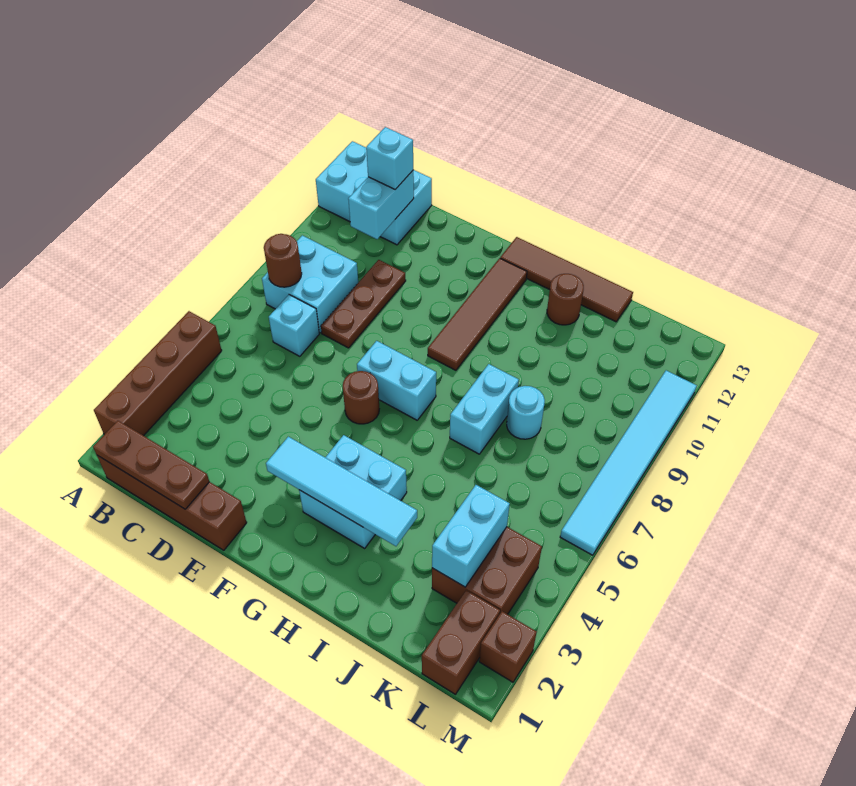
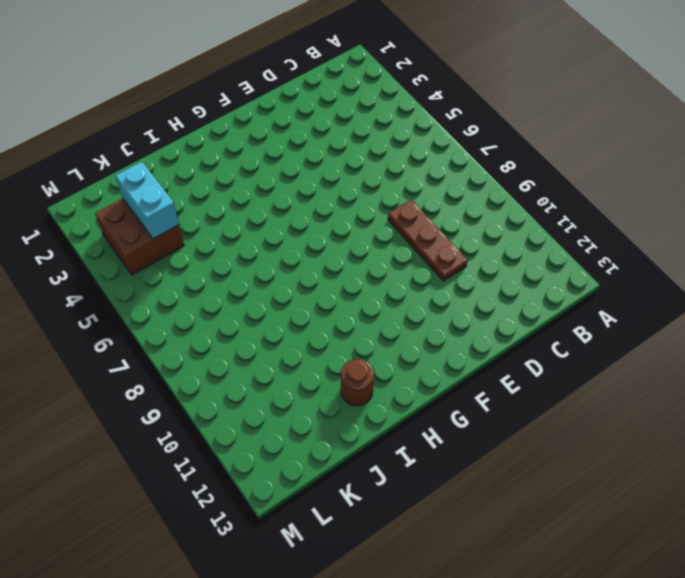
none -> brown brick A2:A5 level 1
none -> cyan brick A12:C13 level 1
none -> brown brick B1:E1 level 1

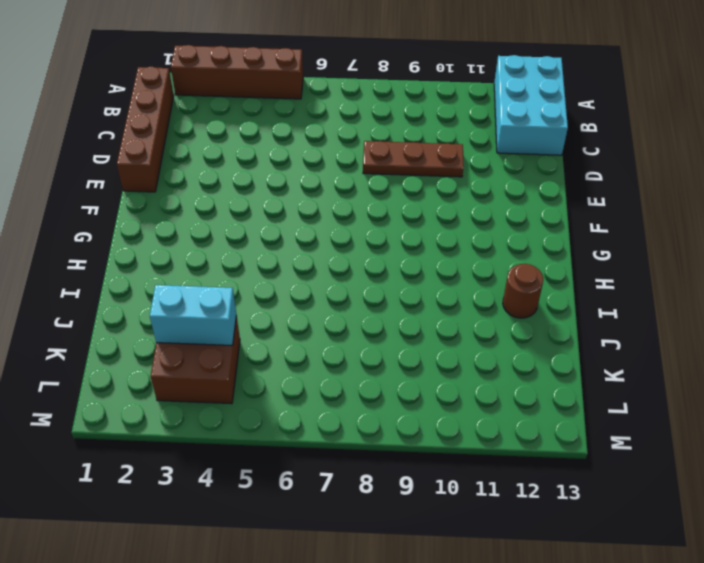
none -> cyan brick B8:C9 level 1
none -> cyan brick C7 level 1
none -> brown round brick F6 level 1

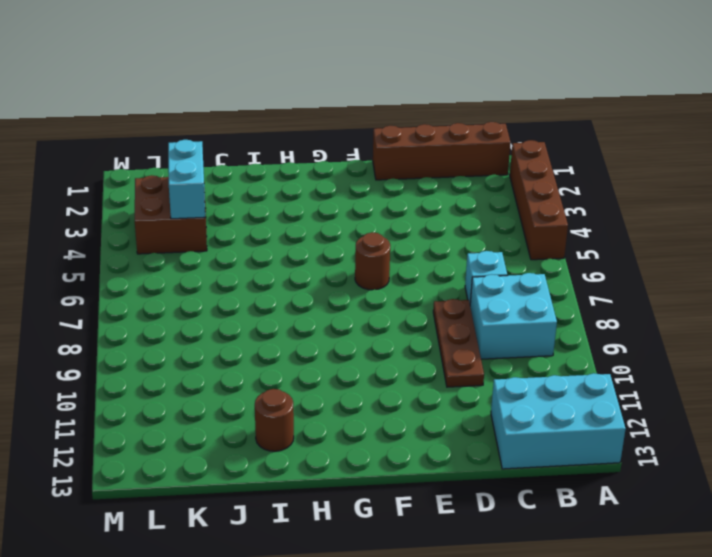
none -> cyan brick F7:G7 level 1
none -> cyan brick G3:H4 level 1
none -> brown tile G9:G12 level 1

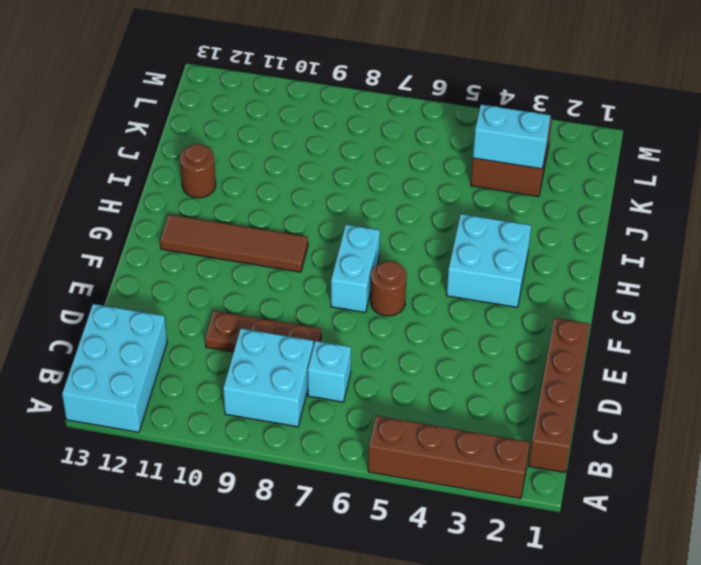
none -> brown tile G13:J13 level 1
none -> cyan brick I7:I8 level 1
none -> cyan round brick J8 level 1

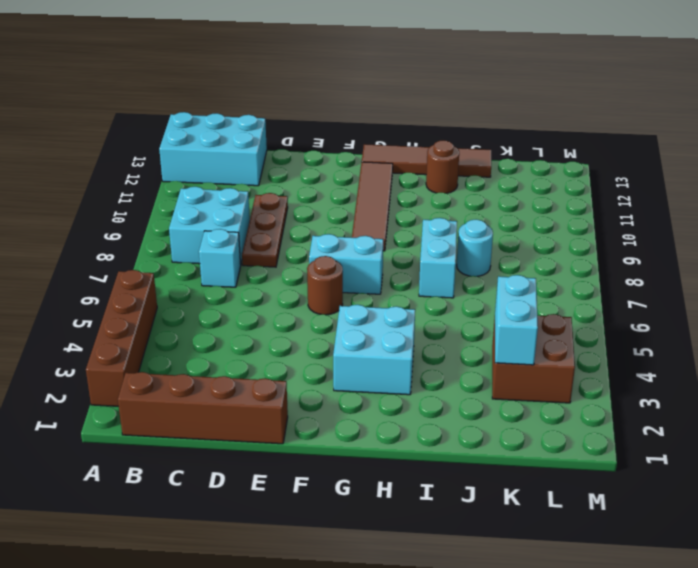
none -> brown brick L1:L2 level 1
none -> brown brick M2 level 1
none -> cyan tile M6:M11 level 1

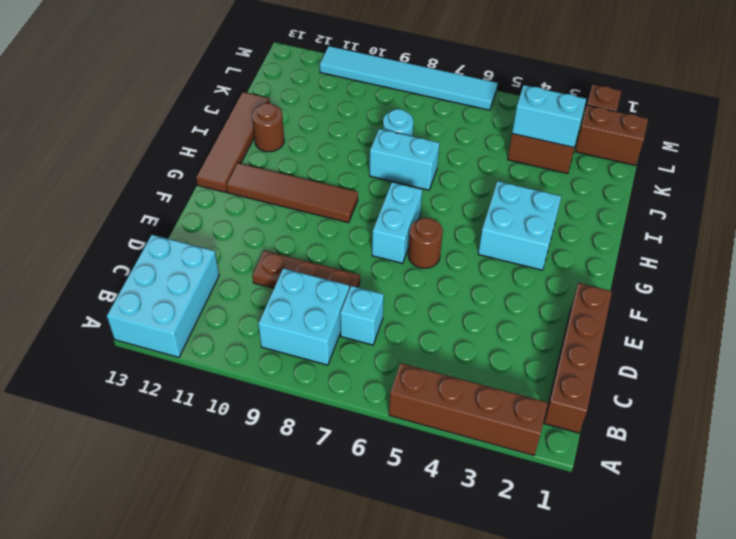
none -> brown plate B1:D1 level 2
none -> brown round brick B8 level 2
none -> cyan brick C11:C12 level 2

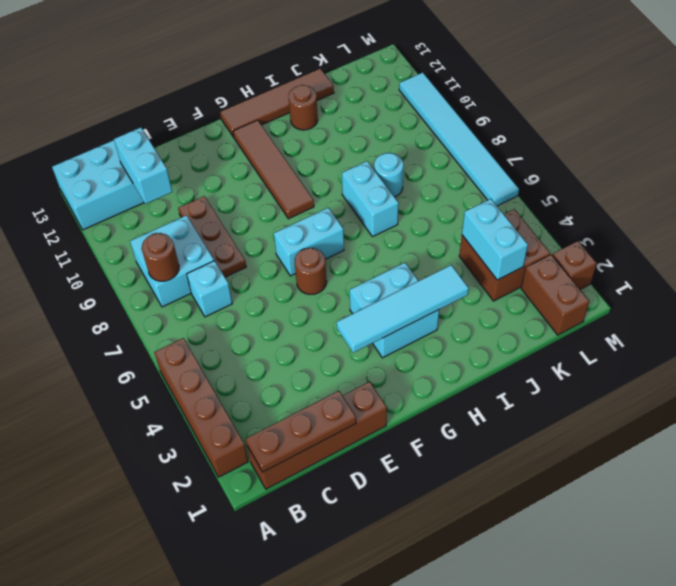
none -> cyan brick C12 level 3

